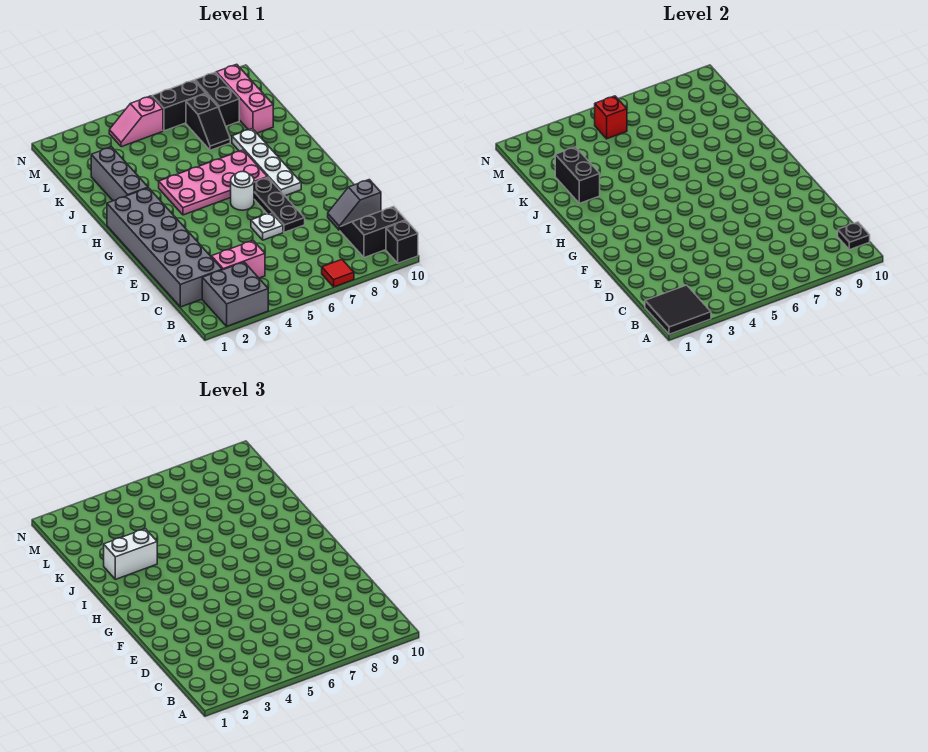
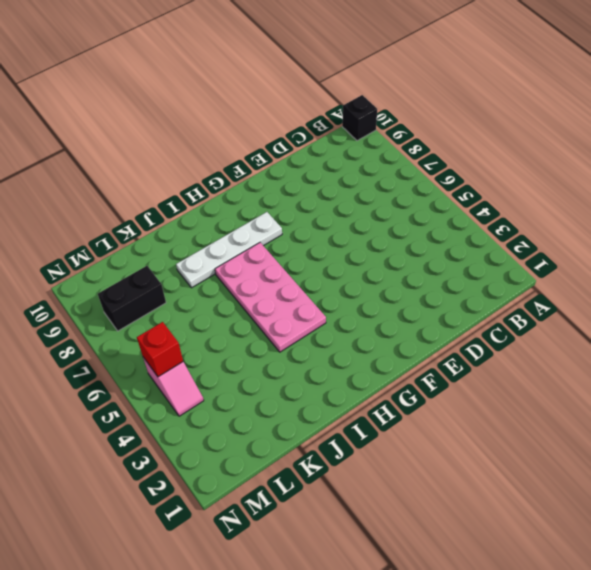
none -> grey brick A2:B3 level 1
none -> red tile A7 level 1
none -> black slope B9:C10 level 1 top B

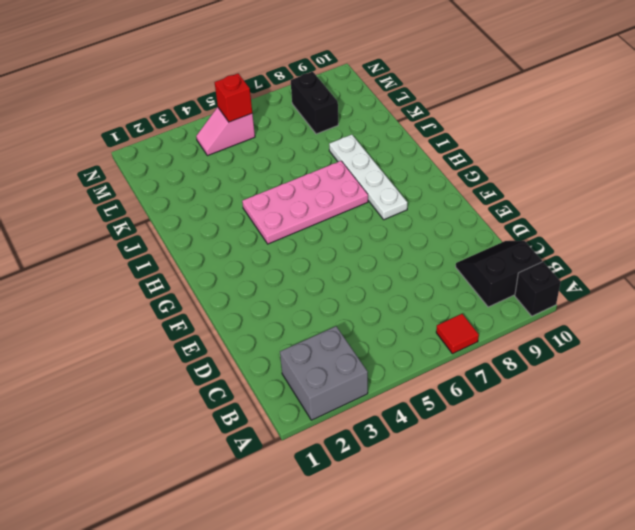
none -> grey brick C1:H2 level 1
none -> pink brick C3:C4 level 1
none -> grey slope D9:D10 level 1 top 10

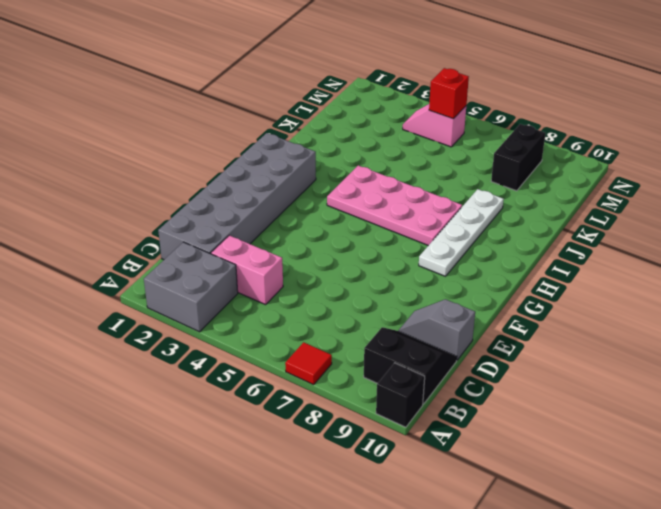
none -> white plate E6 level 1
none -> black plate E7:G7 level 1
none -> white round brick G6 level 1

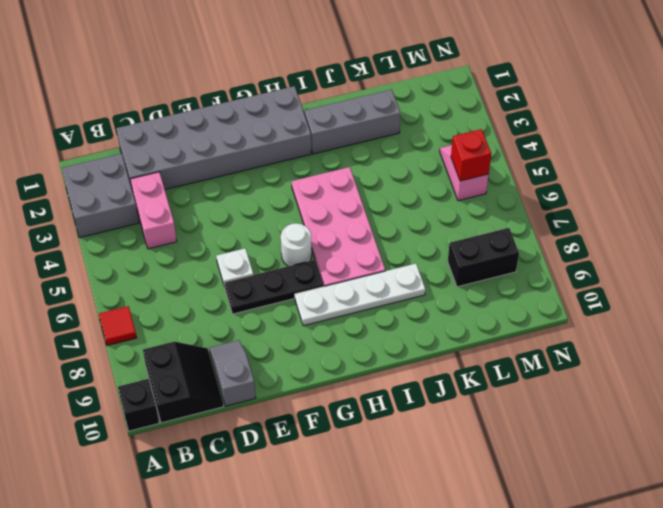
none -> black slope K7:L7 level 1 top L
none -> pink brick K9:M9 level 1
none -> black brick M6:M7 level 1

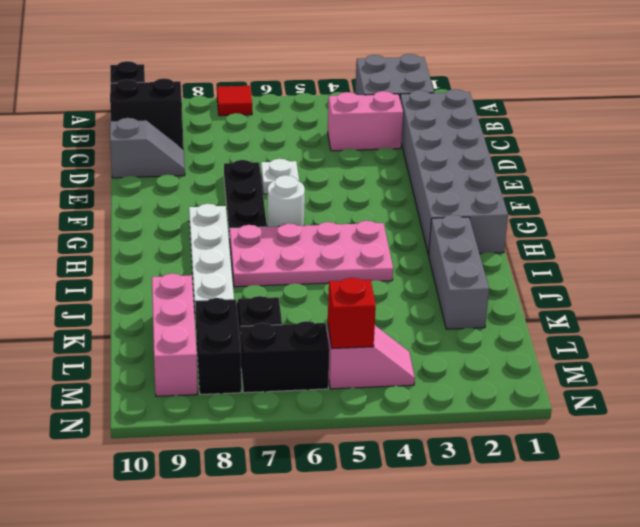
none -> black tile A1:B2 level 2
none -> black plate B10 level 2
none -> black brick J2:K2 level 2

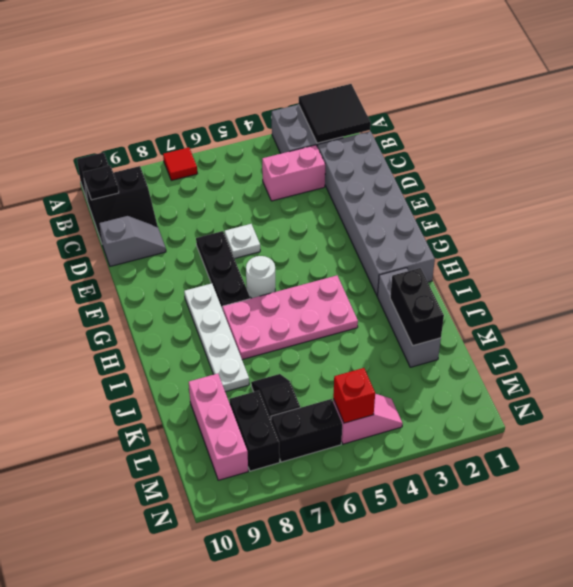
none -> white brick J2:J3 level 3

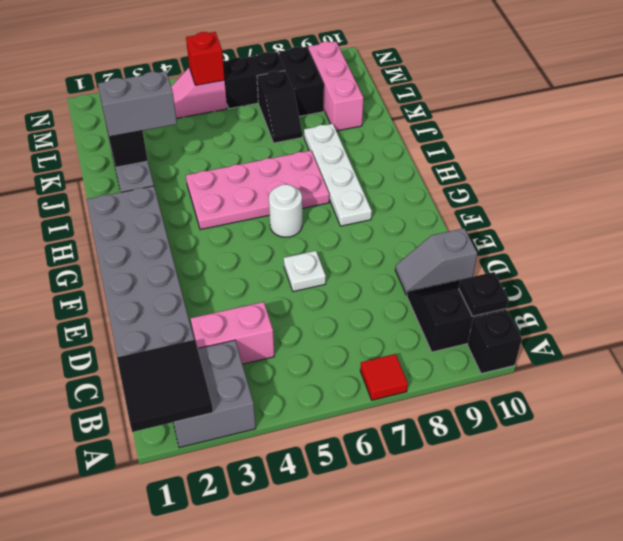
grey brick J2:J3 level 3 -> white brick J2:J3 level 3
none -> black plate E7:G7 level 1

